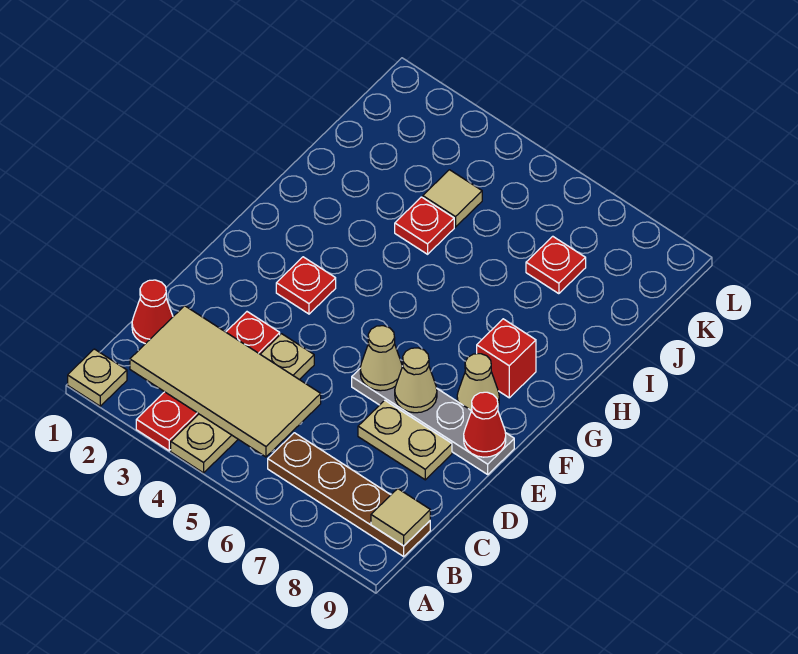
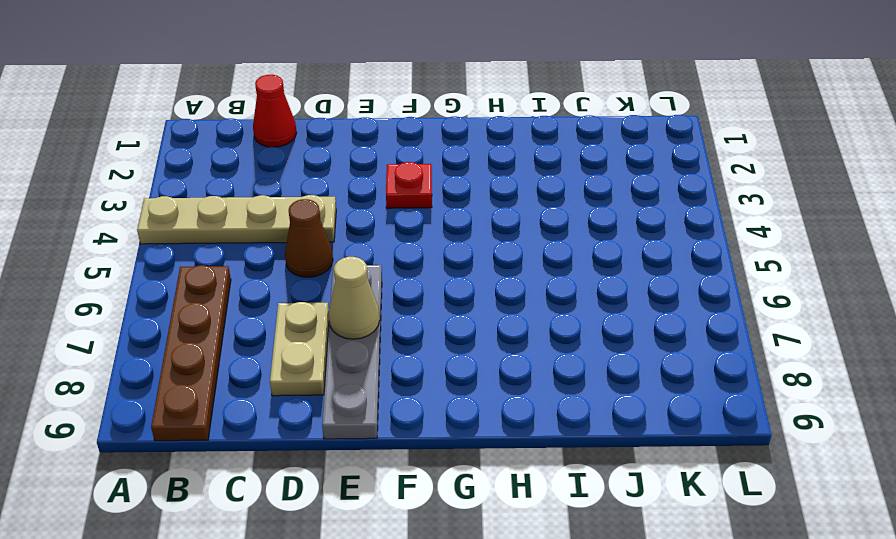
brown cone D5 level 1 -> none
none -> tan plate A1 level 1
none -> red plate A3:D3 level 1
none -> tan cone F8 level 1

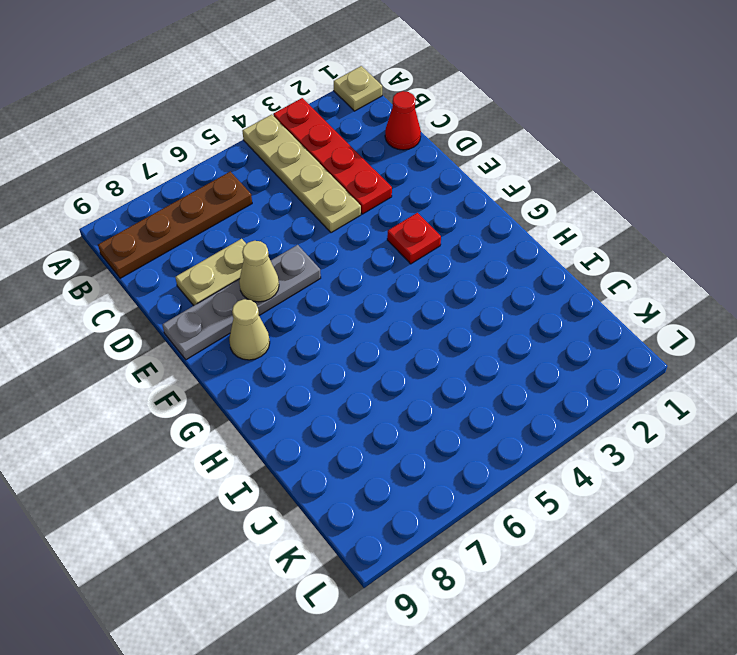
none -> red brick G8 level 1
none -> red plate I4 level 1
none -> tan tile J4 level 1

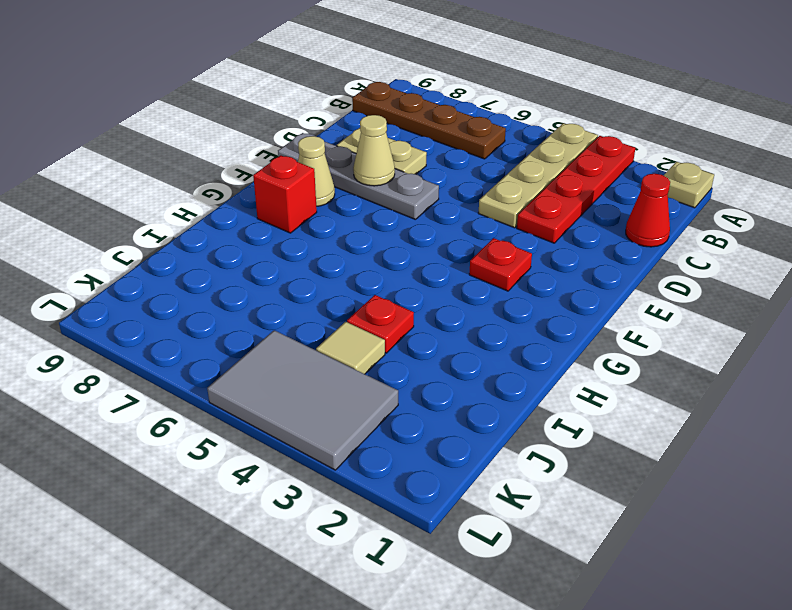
grey tile K3:L5 level 1 -> none
none -> red plate J7 level 1
none -> tan tile B2:C5 level 2
none -> tan tile B9 level 2

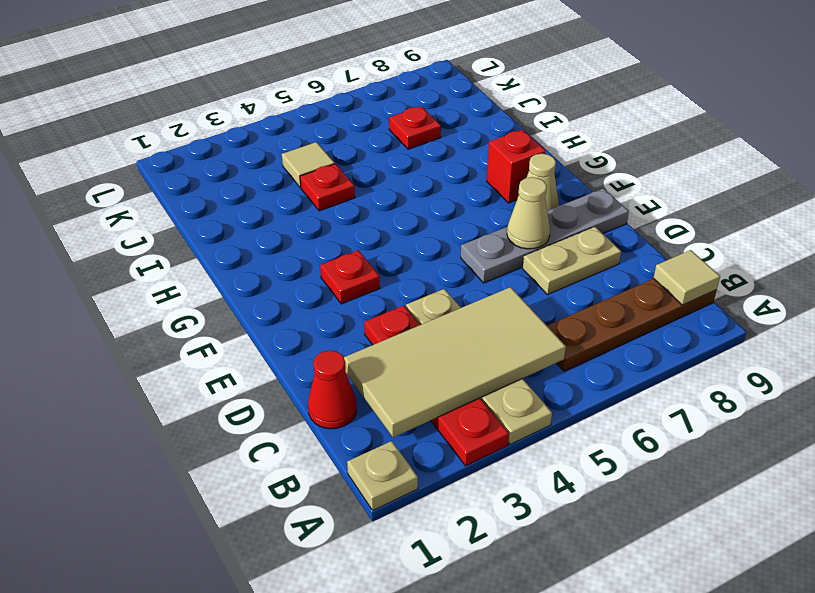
none -> tan cone E6 level 2
none -> red cone E9 level 2

